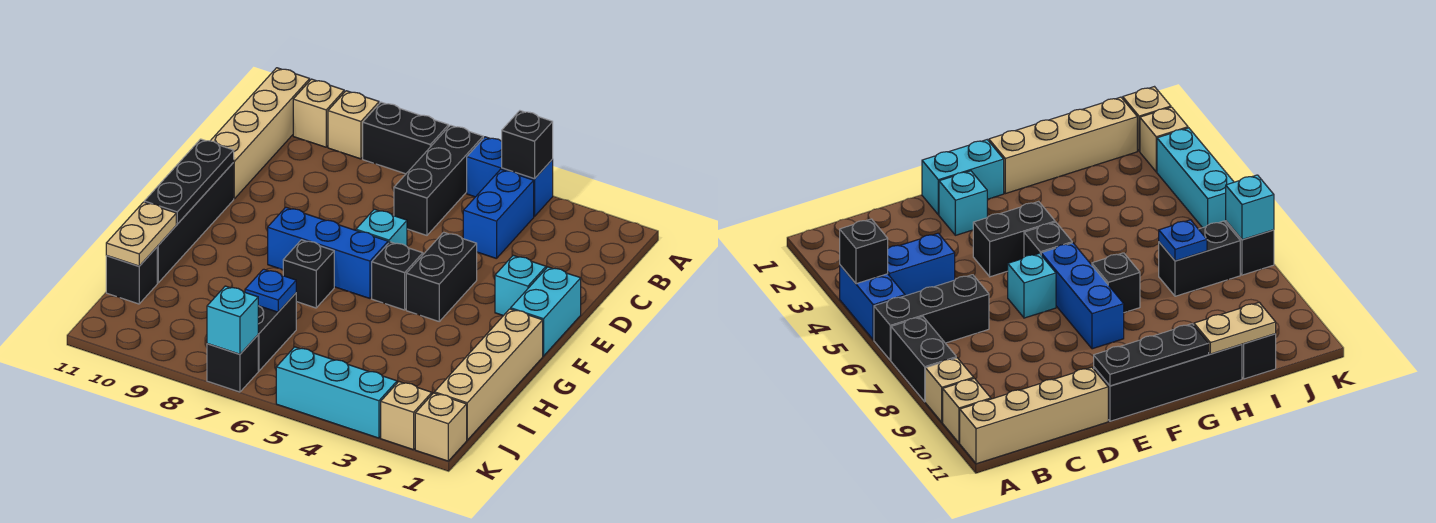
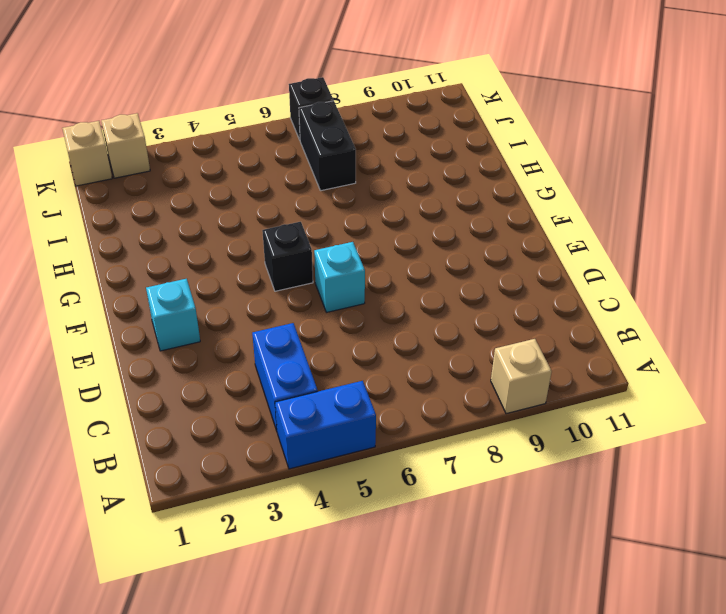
none -> black brick A6:C6 level 1
none -> black brick A7:A8 level 1
none -> tan brick A10 level 1

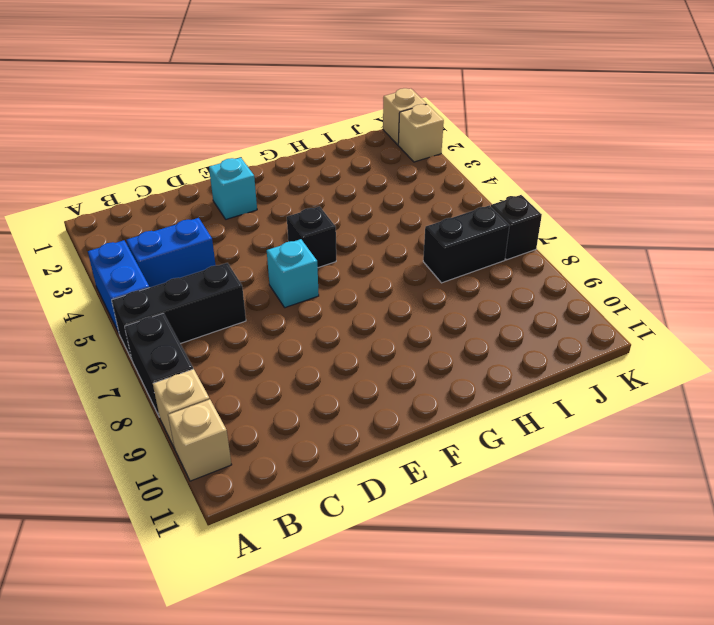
none -> tan brick A11:D11 level 1
none -> cyan brick E1:F1 level 1
none -> black brick E4:F4 level 1

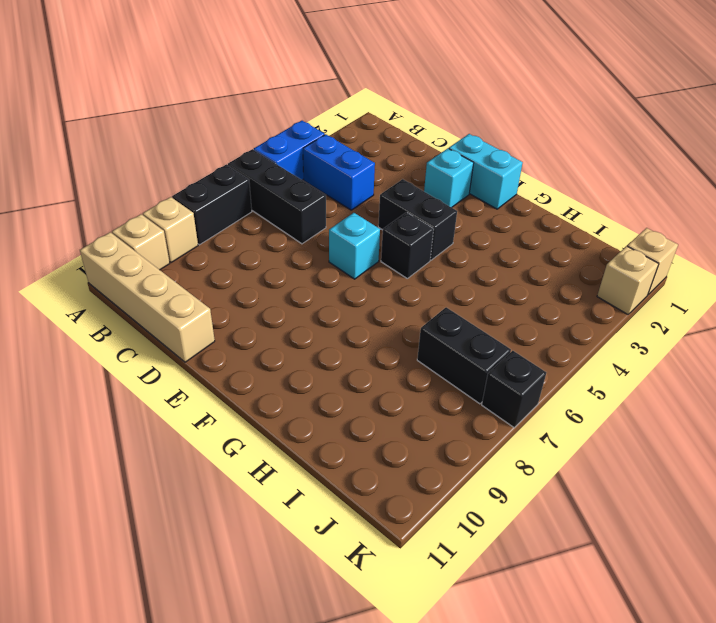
none -> black brick E11:H11 level 1
none -> blue brick F6:F8 level 1
none -> tan brick G1:J1 level 1

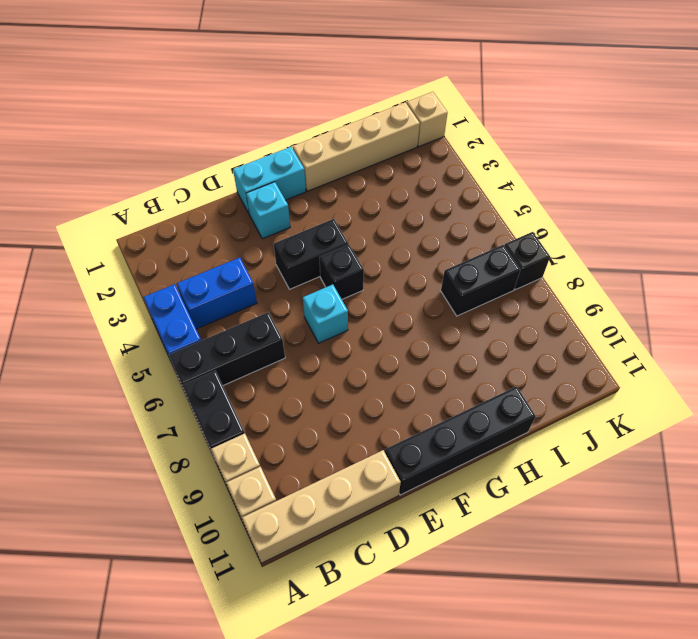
none -> blue brick F6:F8 level 1
none -> black brick G7 level 1
none -> black brick I11 level 1

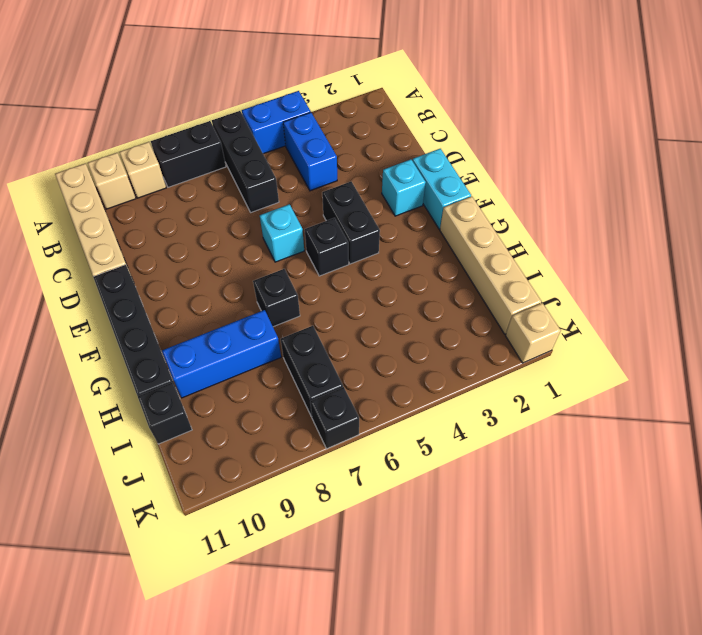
blue brick H8:H10 level 1 -> blue brick F6:F8 level 1
none -> tan brick K2 level 1
none -> cyan brick K3:K5 level 1
none -> black brick A4 level 2

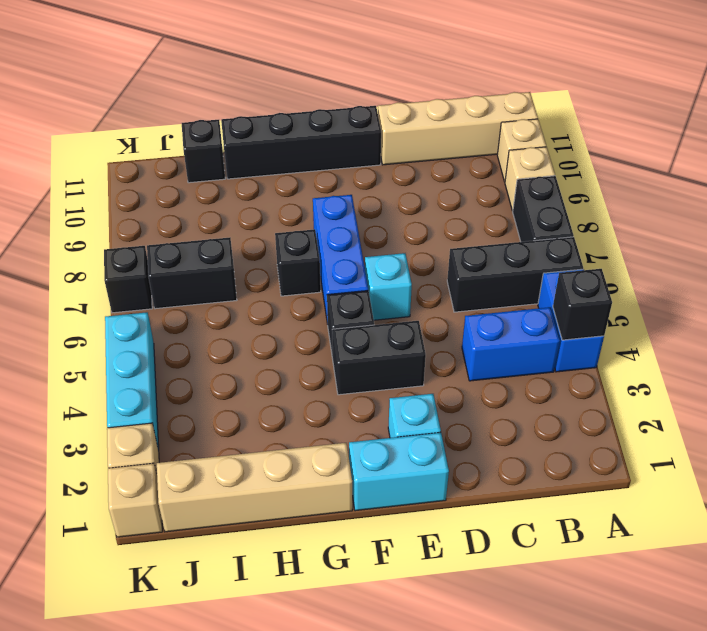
none -> black plate E11:G11 level 2
none -> tan plate H11:I11 level 2
none -> blue plate I7 level 2

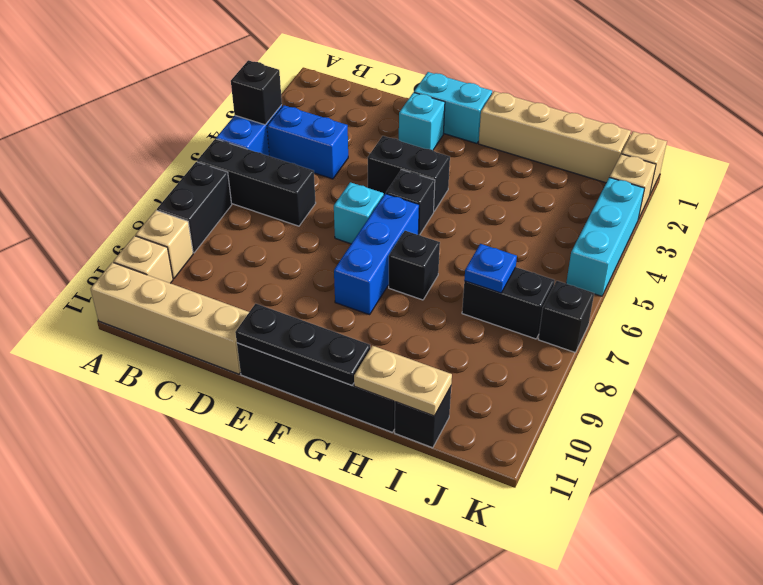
none -> cyan brick K7 level 2

